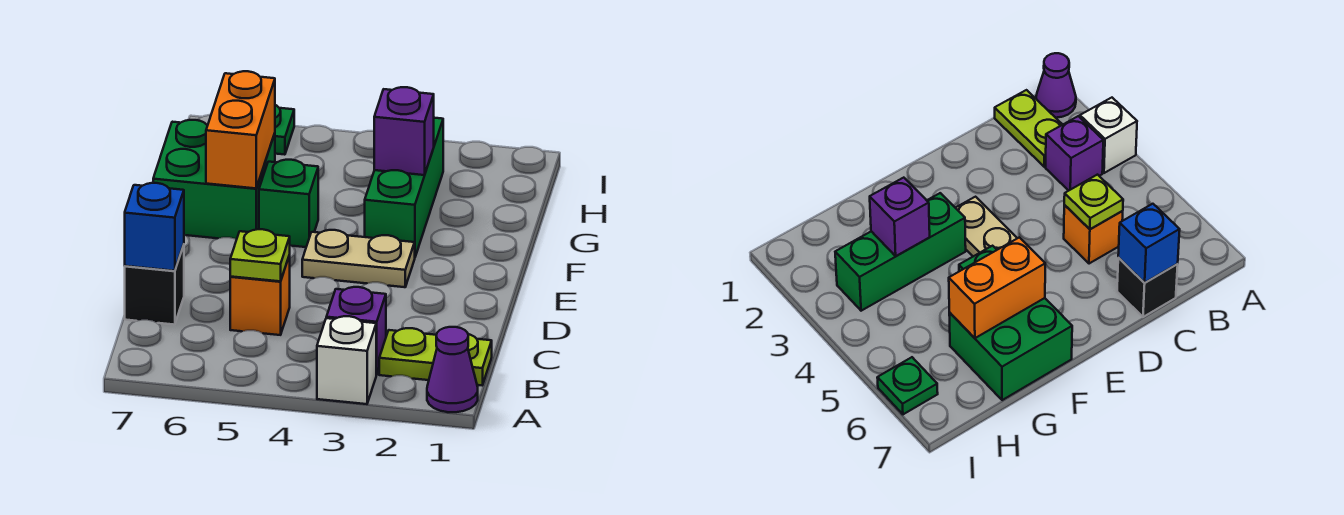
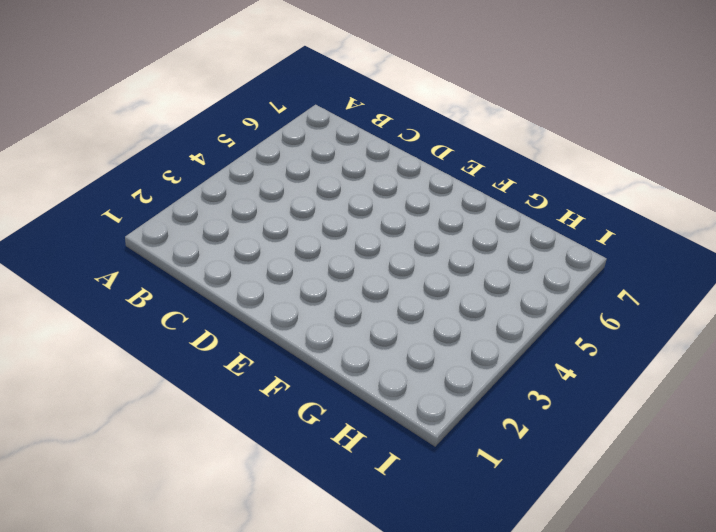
none -> purple cone A1 level 1
none -> white brick A3 level 1
none -> lime plate B1:B2 level 1

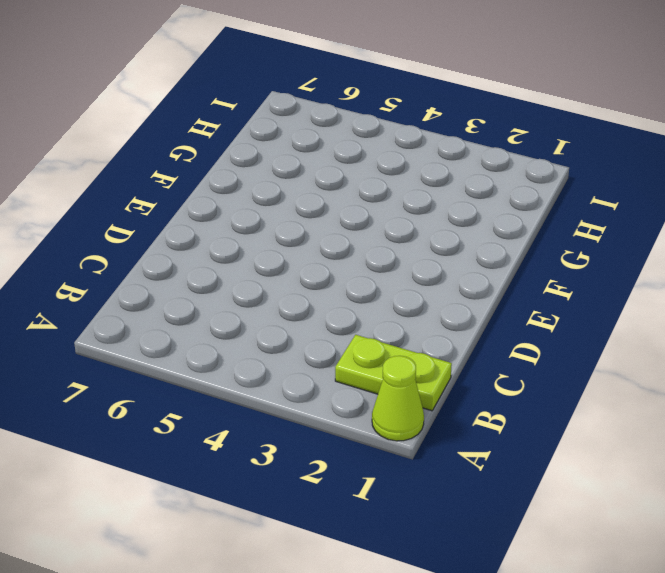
lime cone A1 level 1 -> purple cone A1 level 1
none -> white brick A3 level 1
none -> purple brick B3 level 1
none -> orange brick C5 level 1

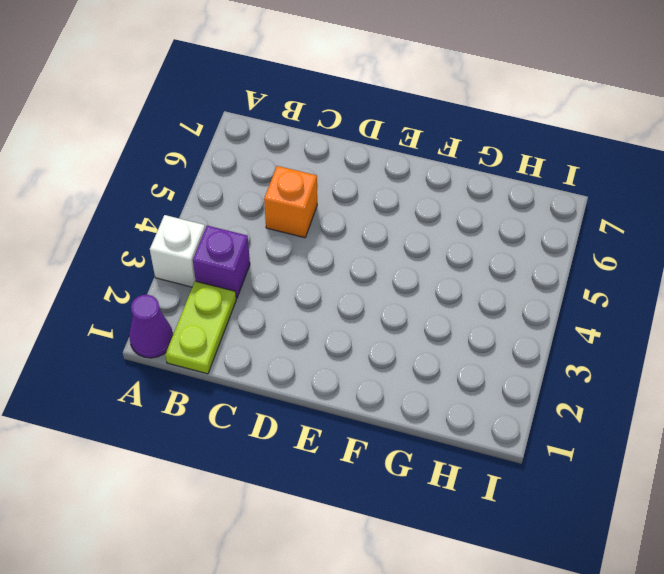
none -> black brick C7 level 1
none -> tan plate E3:E4 level 1
none -> green brick F3:H3 level 1

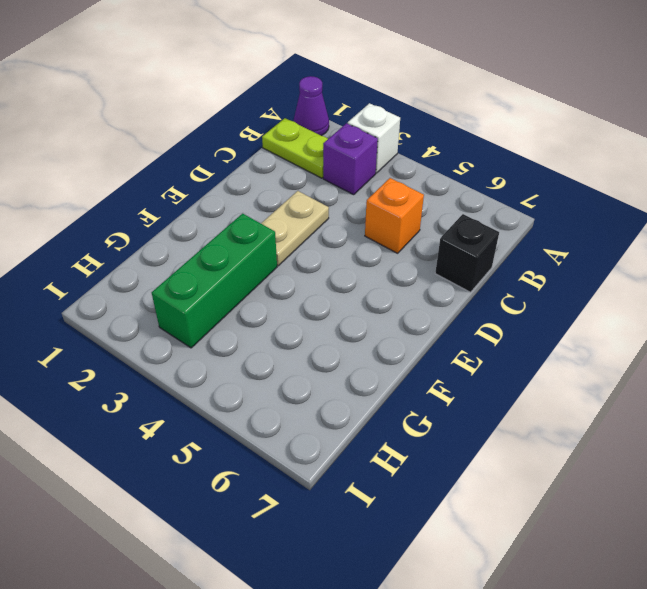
tan plate D3:E3 level 1 -> tan plate E3:E4 level 1
none -> green brick F5 level 1
none -> green brick F6:G7 level 1
none -> green plate I6 level 1

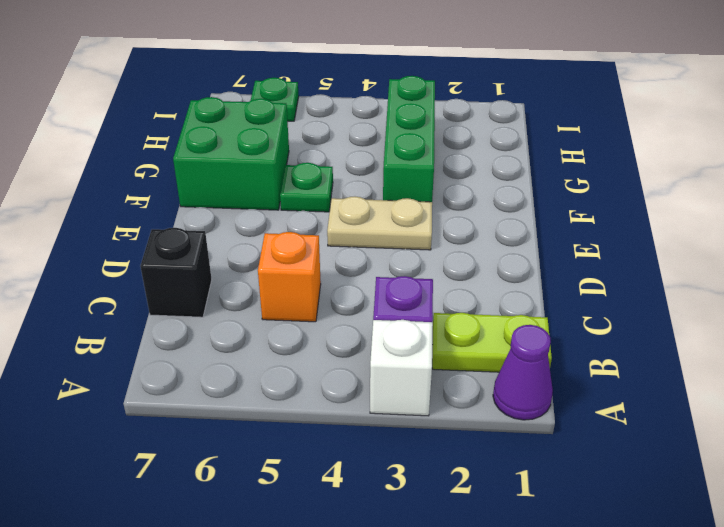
green plate F5 level 1 -> green brick F5 level 1
none -> lime plate C5 level 2
none -> blue brick C7 level 2
none -> orange brick F6:G6 level 2

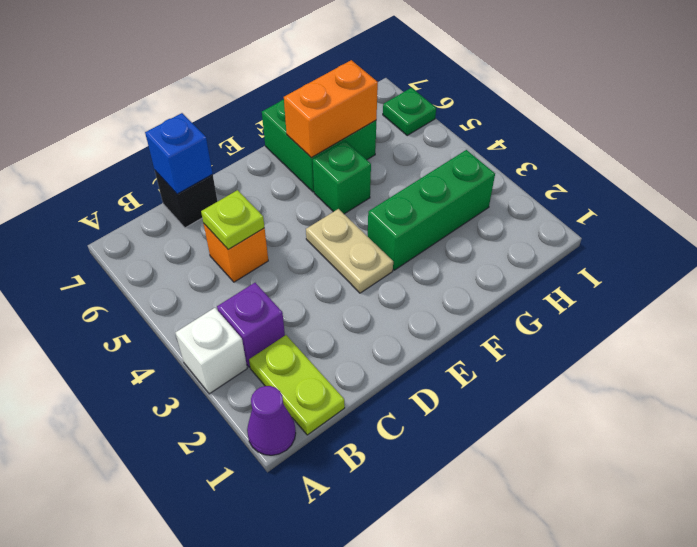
none -> purple brick G3 level 2

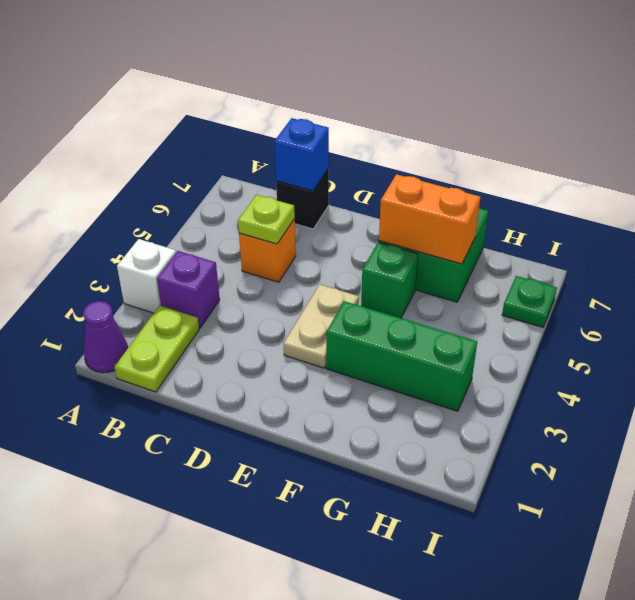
none -> purple brick G3 level 2

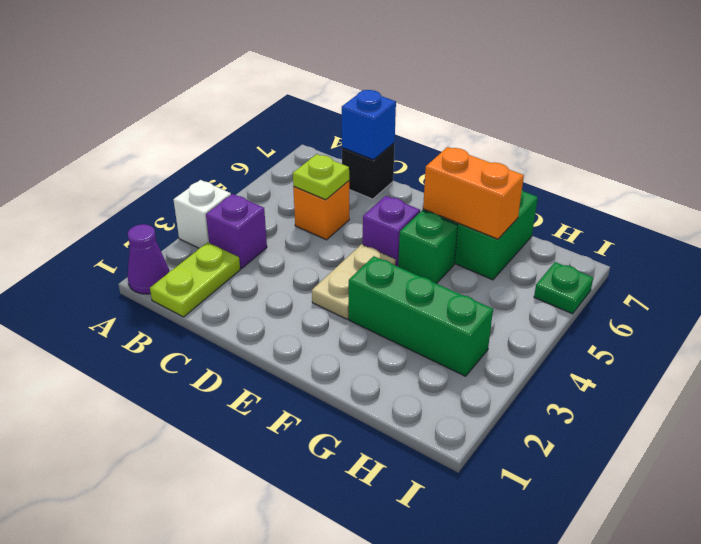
purple brick E5 level 1 -> purple brick G3 level 2

